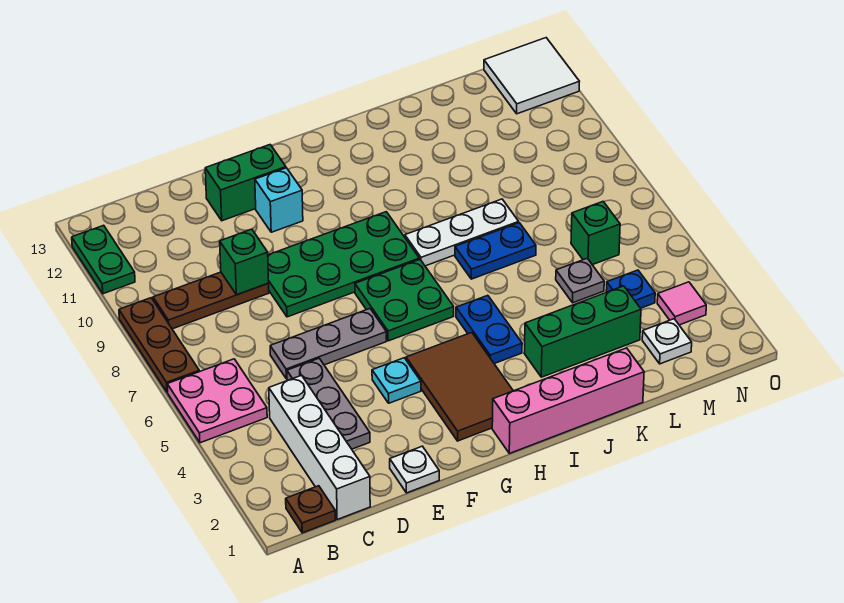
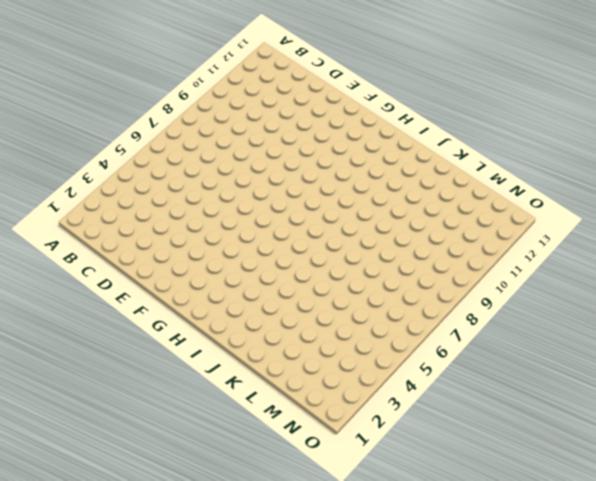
none -> pink plate A5:B6 level 1
none -> brown plate A7:A9 level 1
none -> green plate A11:A12 level 1

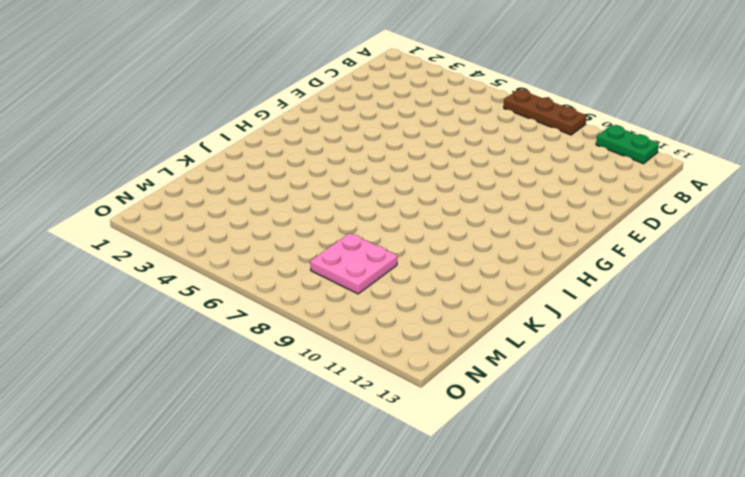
pink plate L8:M9 level 1 -> pink plate A5:B6 level 1
none -> brown plate B1 level 1
none -> brown plate B9:D9 level 1
none -> white brick C1:C4 level 1

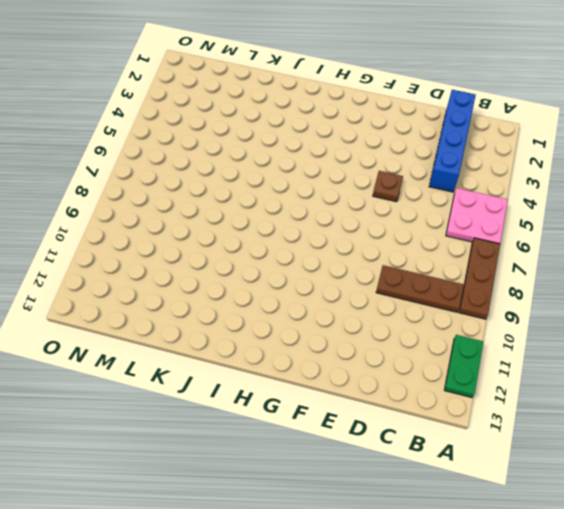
blue brick C1:C4 level 1 -> white brick C1:C4 level 1
brown plate E5 level 1 -> brown plate B1 level 1
none -> grey plate D3:D5 level 1
none -> grey plate D6:F6 level 1
none -> white plate E1 level 1

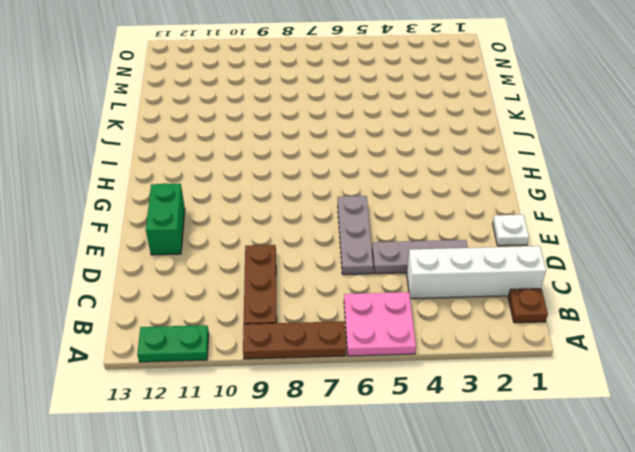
none -> green plate E8:H9 level 1
none -> cyan plate F4 level 1
none -> cyan brick F11 level 1

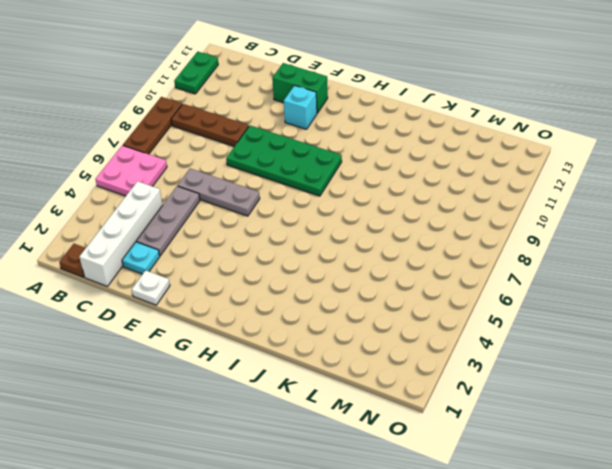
cyan plate D2 level 1 -> cyan plate F4 level 1
none -> brown tile G2:H4 level 1
none -> green plate G6:H7 level 1
none -> pink brick H1:K1 level 1

